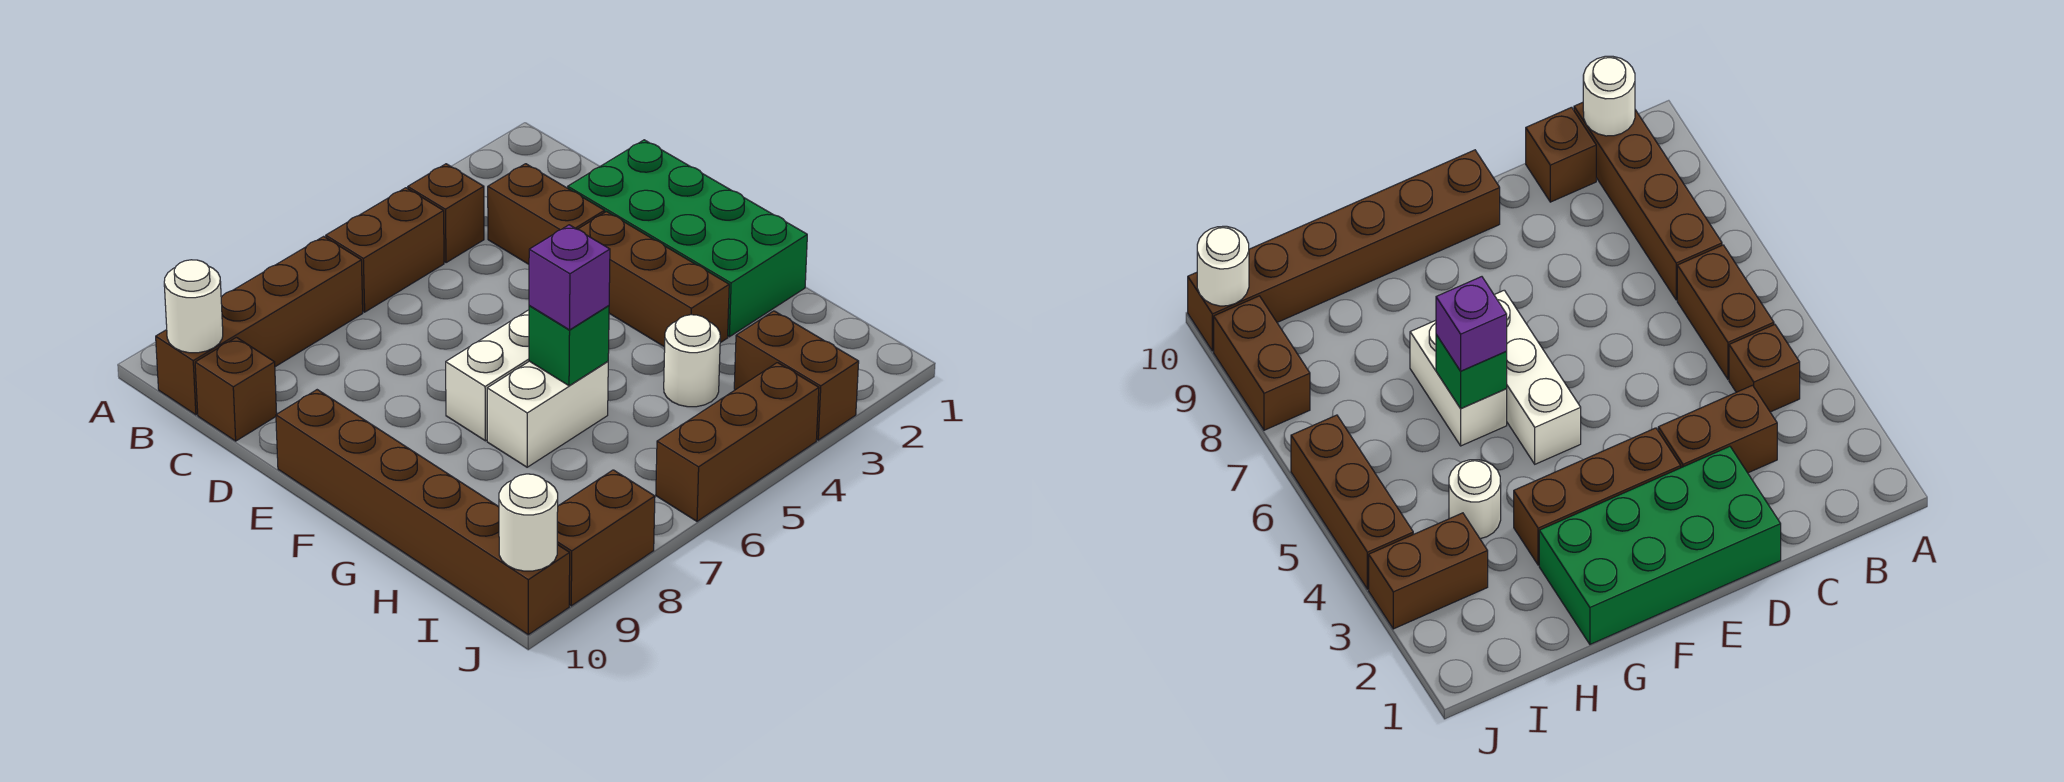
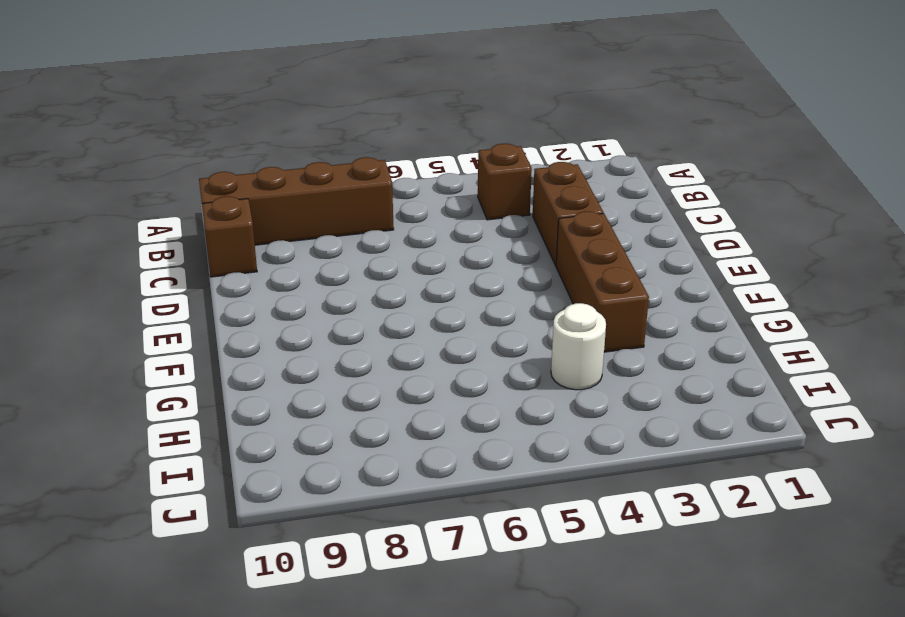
none -> brown brick B5:B6 level 1
none -> green brick D1:G2 level 1
none -> brown brick E10:J10 level 1

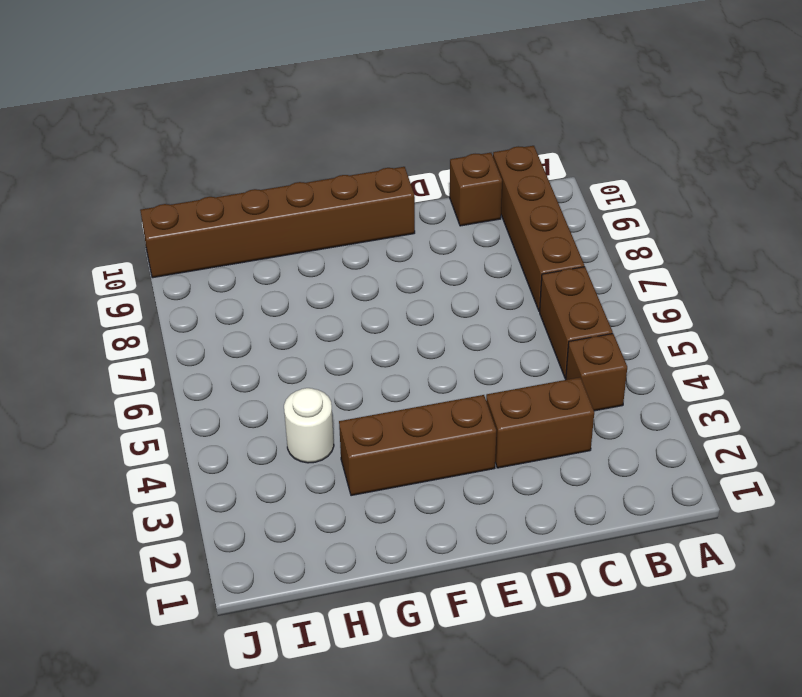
none -> green brick D1:G2 level 1
none -> white brick F5:F7 level 1
none -> white brick G6:G7 level 1

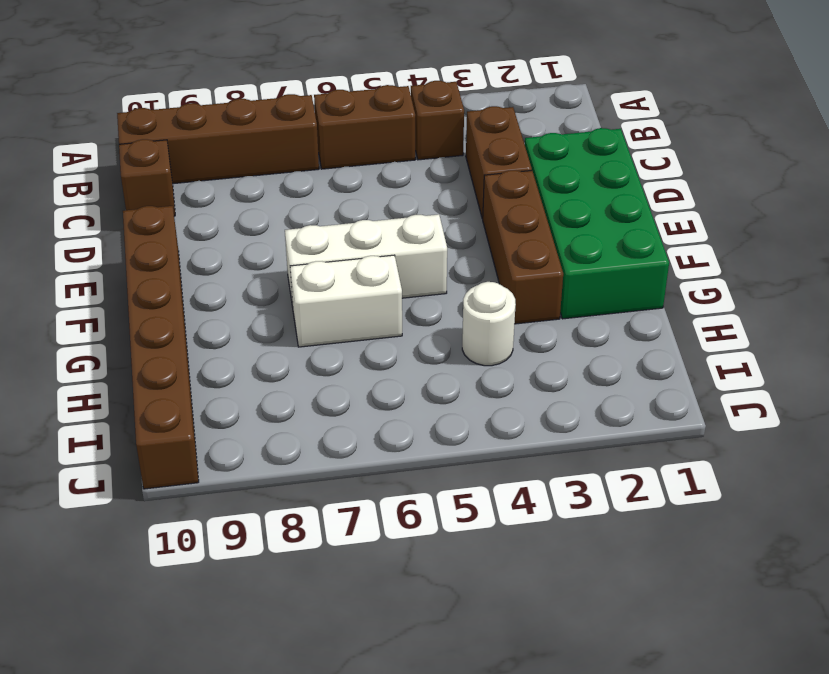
none -> brown brick I3:J3 level 1
none -> brown brick J4:J6 level 1
none -> brown brick J8:J9 level 1

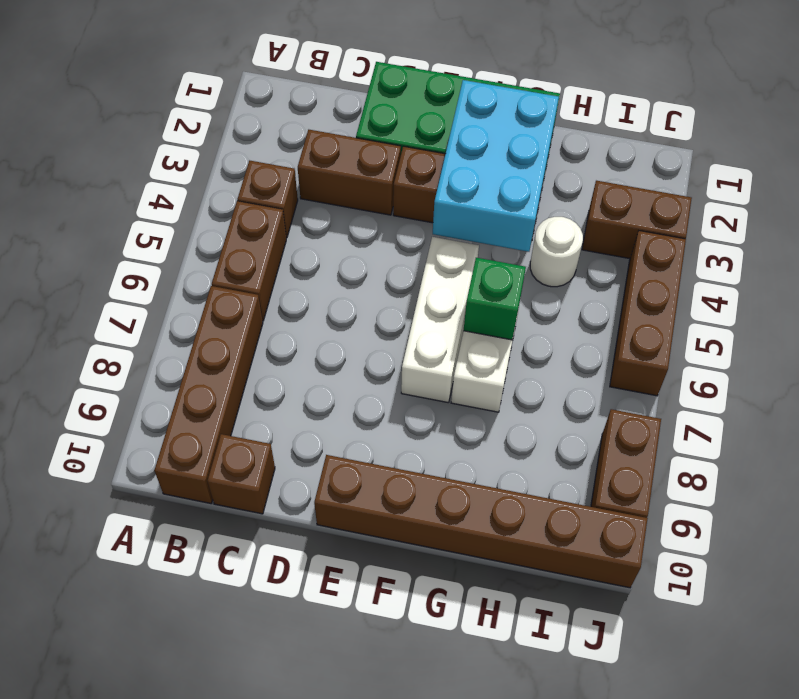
cyan brick F2:G4 level 2 -> none
none -> white round brick B10 level 2
none -> white round brick J10 level 2
none -> purple brick G6 level 3

